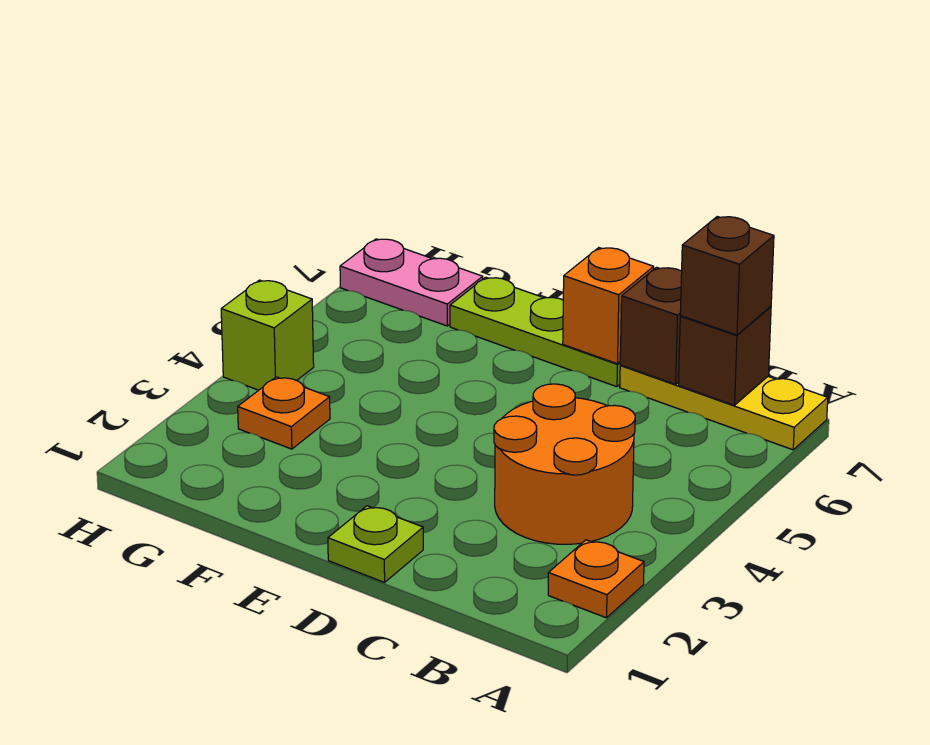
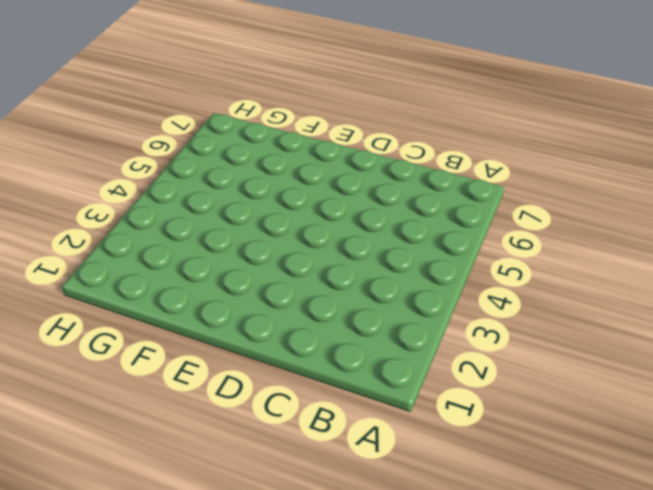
none -> orange plate A2 level 1
none -> yellow plate A7:C7 level 1
none -> orange round brick B3:C4 level 1

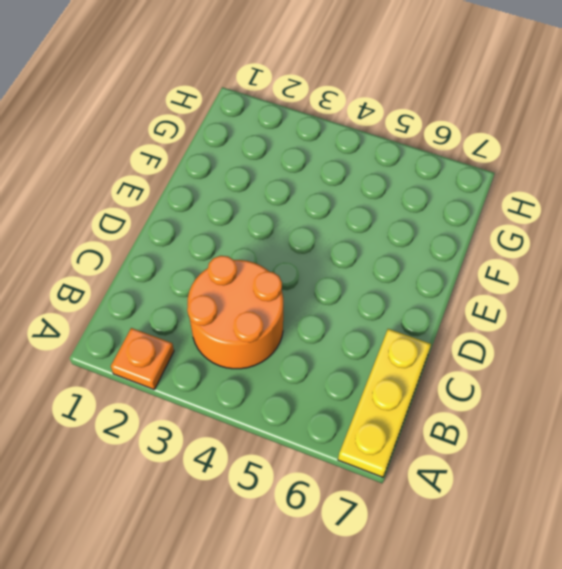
none -> lime plate D1 level 1
none -> lime plate D7:F7 level 1
none -> orange plate G3 level 1

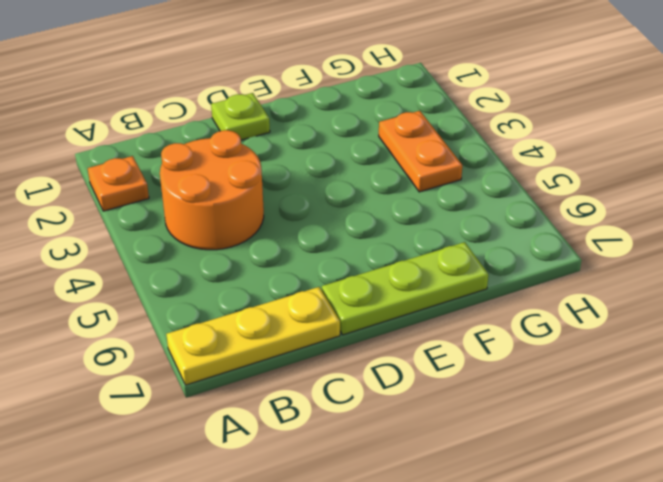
orange plate G3:G4 level 1 -> orange plate G3 level 1
none -> pink plate G7:H7 level 1
none -> lime brick H4 level 1
none -> brown brick B7 level 2

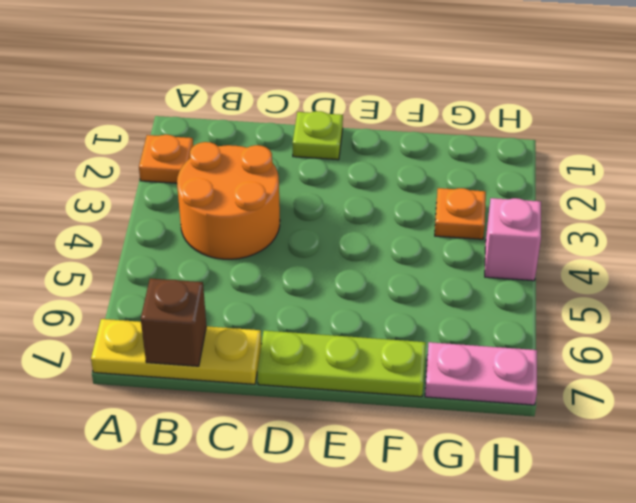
pink brick H4 level 1 -> lime brick H4 level 1
none -> brown brick C7 level 2
none -> orange brick D7 level 2
none -> brown brick B7 level 3

